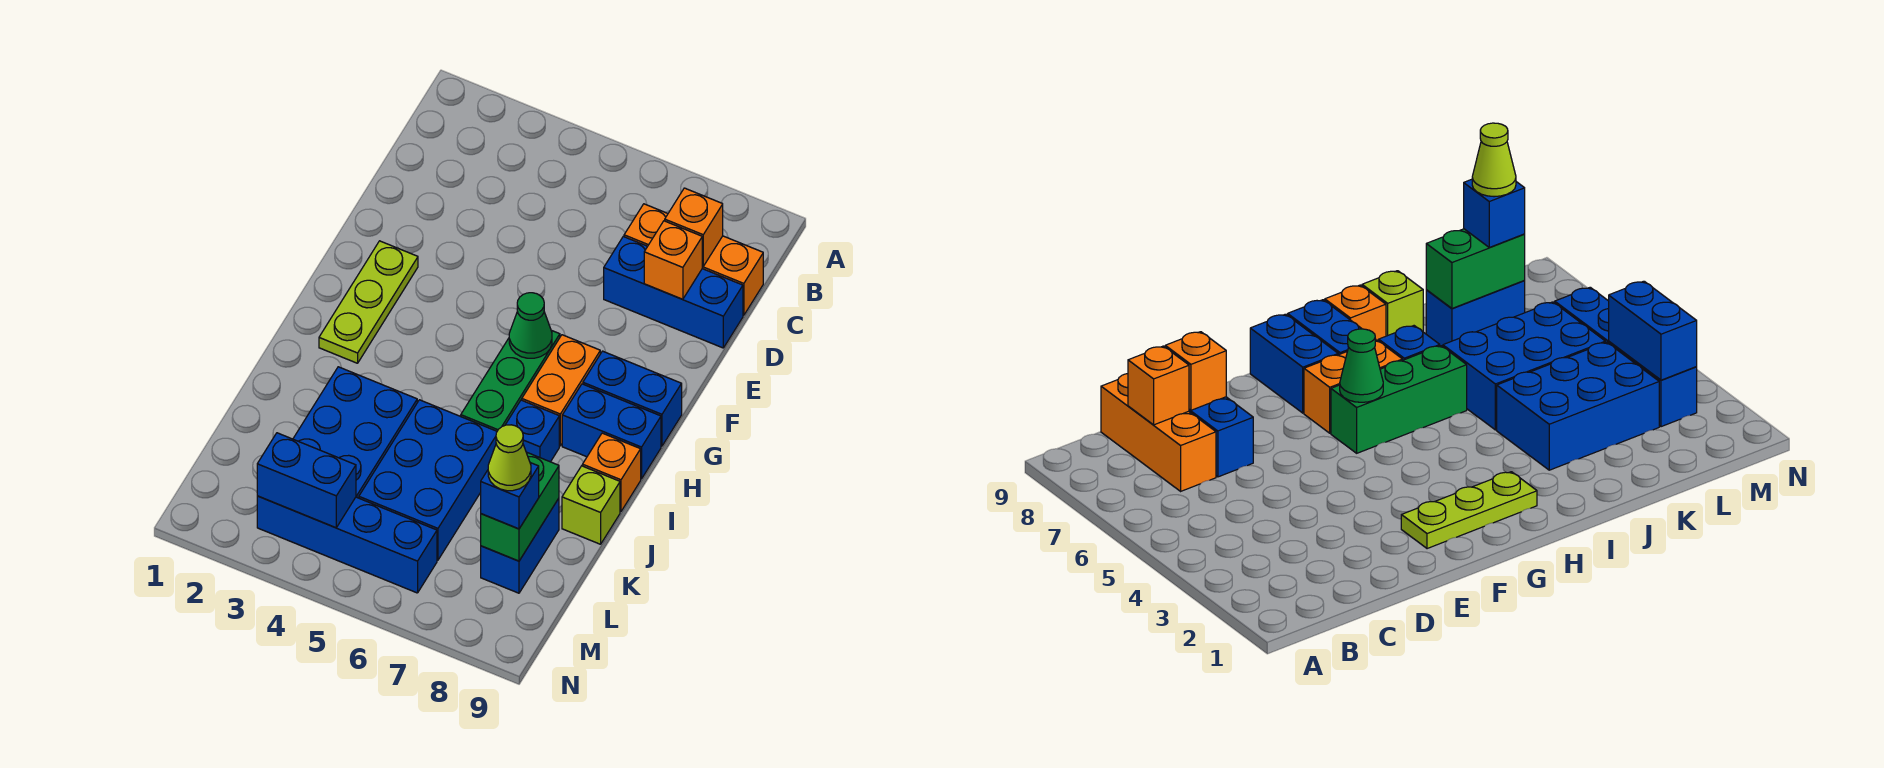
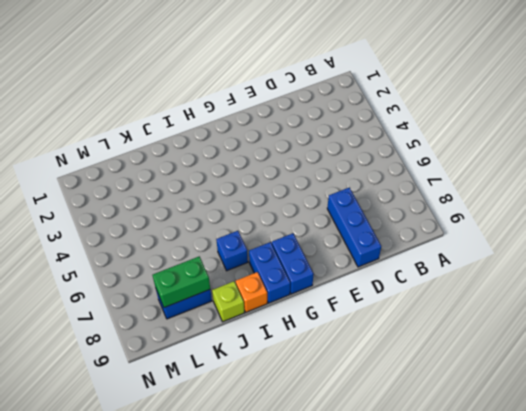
none -> orange brick C7:C9 level 1
none -> lime plate F2:H2 level 1
none -> green brick G6:I6 level 1

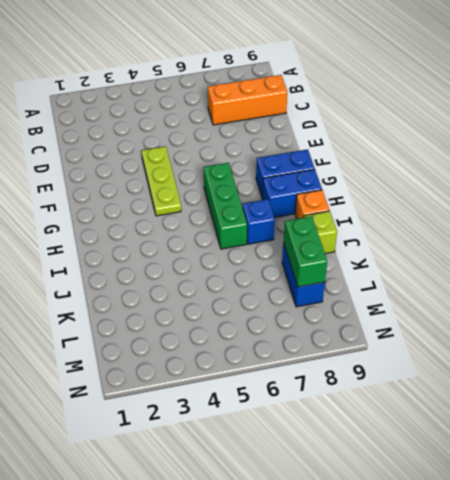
lime plate E4:G4 level 1 -> lime plate F2:H2 level 1
none -> blue brick D7:D9 level 1
none -> orange brick G7:H7 level 1
none -> blue brick J3:L4 level 1

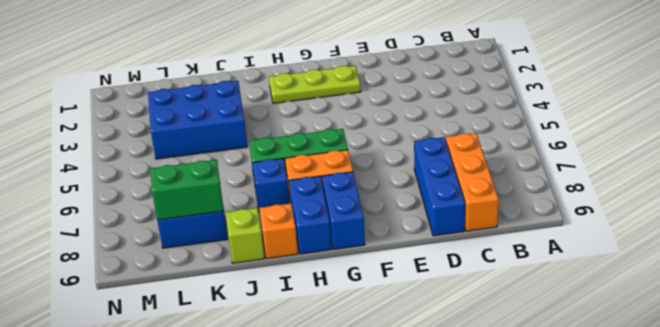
none -> blue brick J5:L6 level 1
none -> blue brick M3:M6 level 1
none -> orange brick C8 level 2

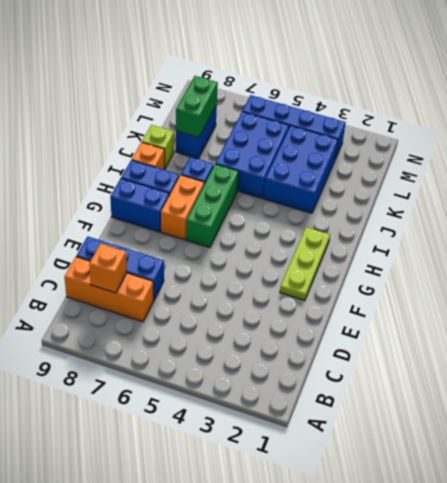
none -> orange brick D8 level 2
none -> green cone G6 level 2
none -> blue brick M3:M4 level 2

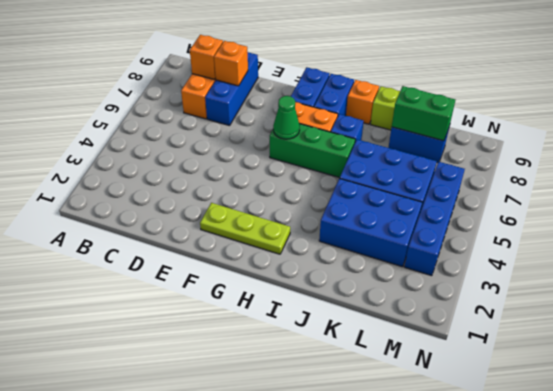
none -> blue brick M3:M4 level 2
none -> blue brick L8 level 3
none -> lime cone L8 level 4

